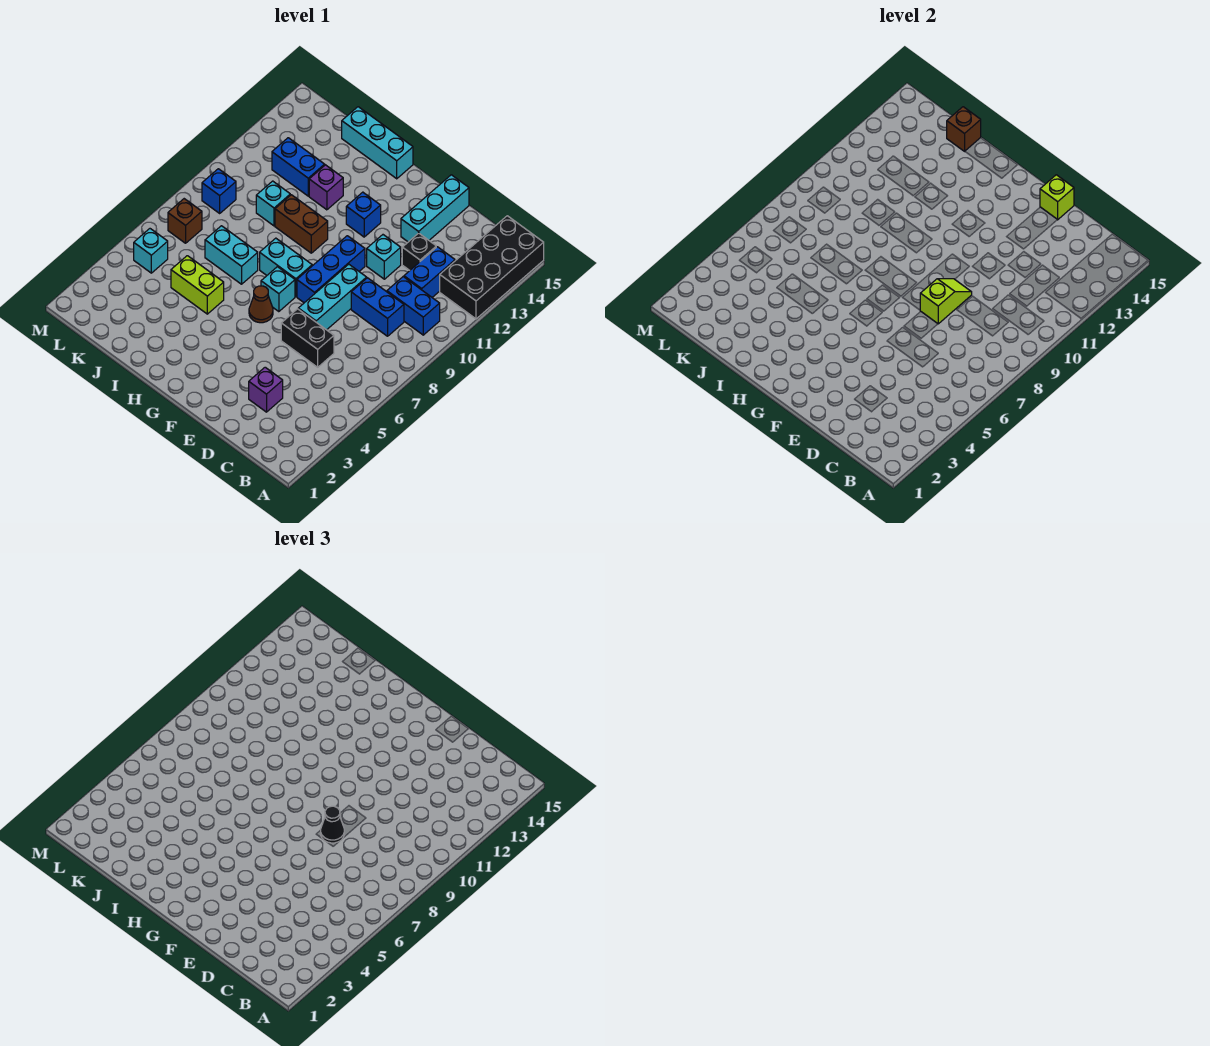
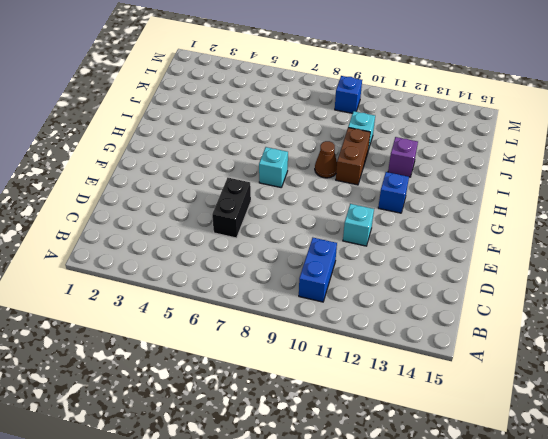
brown cone H9 level 1 -> brown cone G6 level 1
none -> black brick A12:B15 level 1
none -> blue brick C9:D9 level 1
none -> blue brick C11:C12 level 1

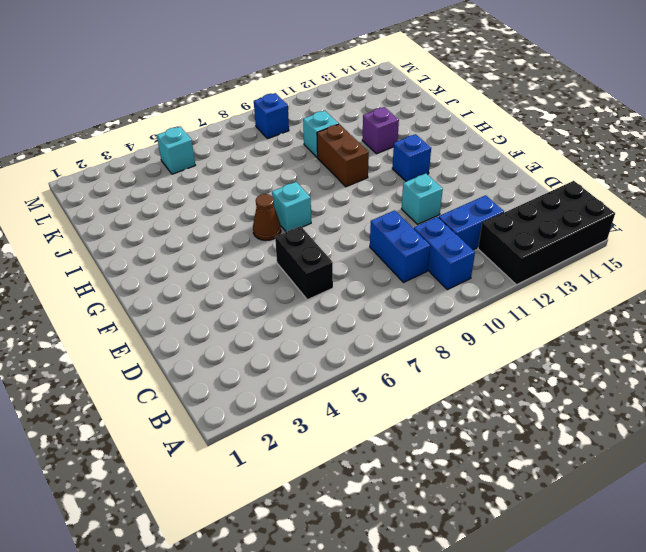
none -> purple brick D3 level 1
none -> black brick D12 level 1
none -> cyan brick E7:E9 level 1

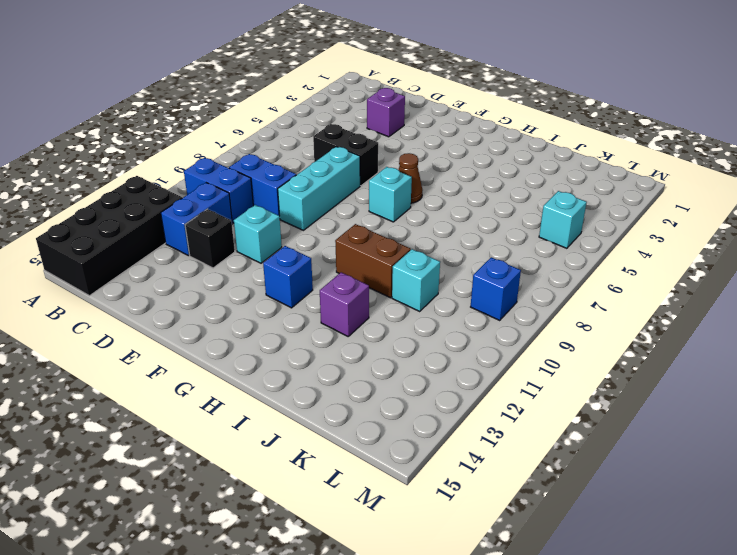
none -> cyan brick E13:E15 level 1
none -> blue brick F8:F10 level 1
none -> cyan brick G8:H8 level 1

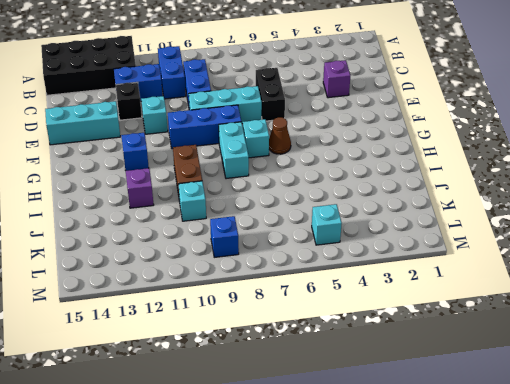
none -> cyan brick H15:J15 level 1
none -> lime brick I5:J5 level 1
none -> cyan brick I7:J7 level 1

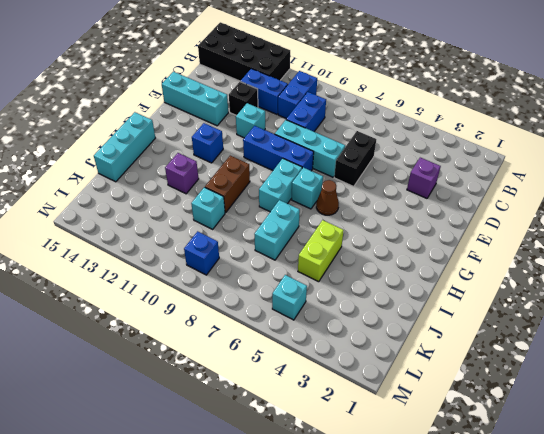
none -> blue brick J12:K12 level 1
none -> brown brick L7 level 1
none -> lime slope E8:E9 level 2 top 8

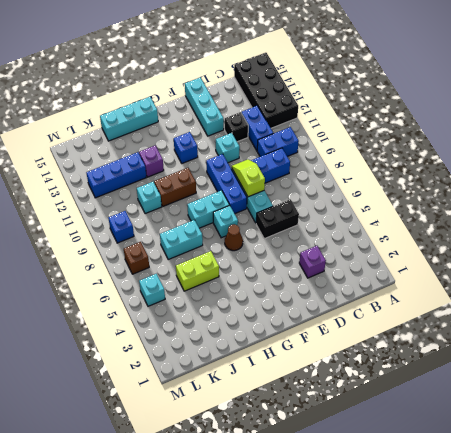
blue brick J12:L12 level 1 -> blue brick J12:K12 level 1
none -> lime brick E15 level 2
none -> brown brick J15 level 2
none -> black cone E8 level 3

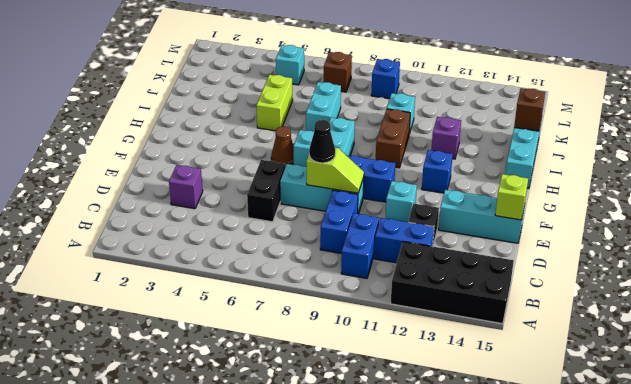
none -> blue brick J12:K12 level 1

